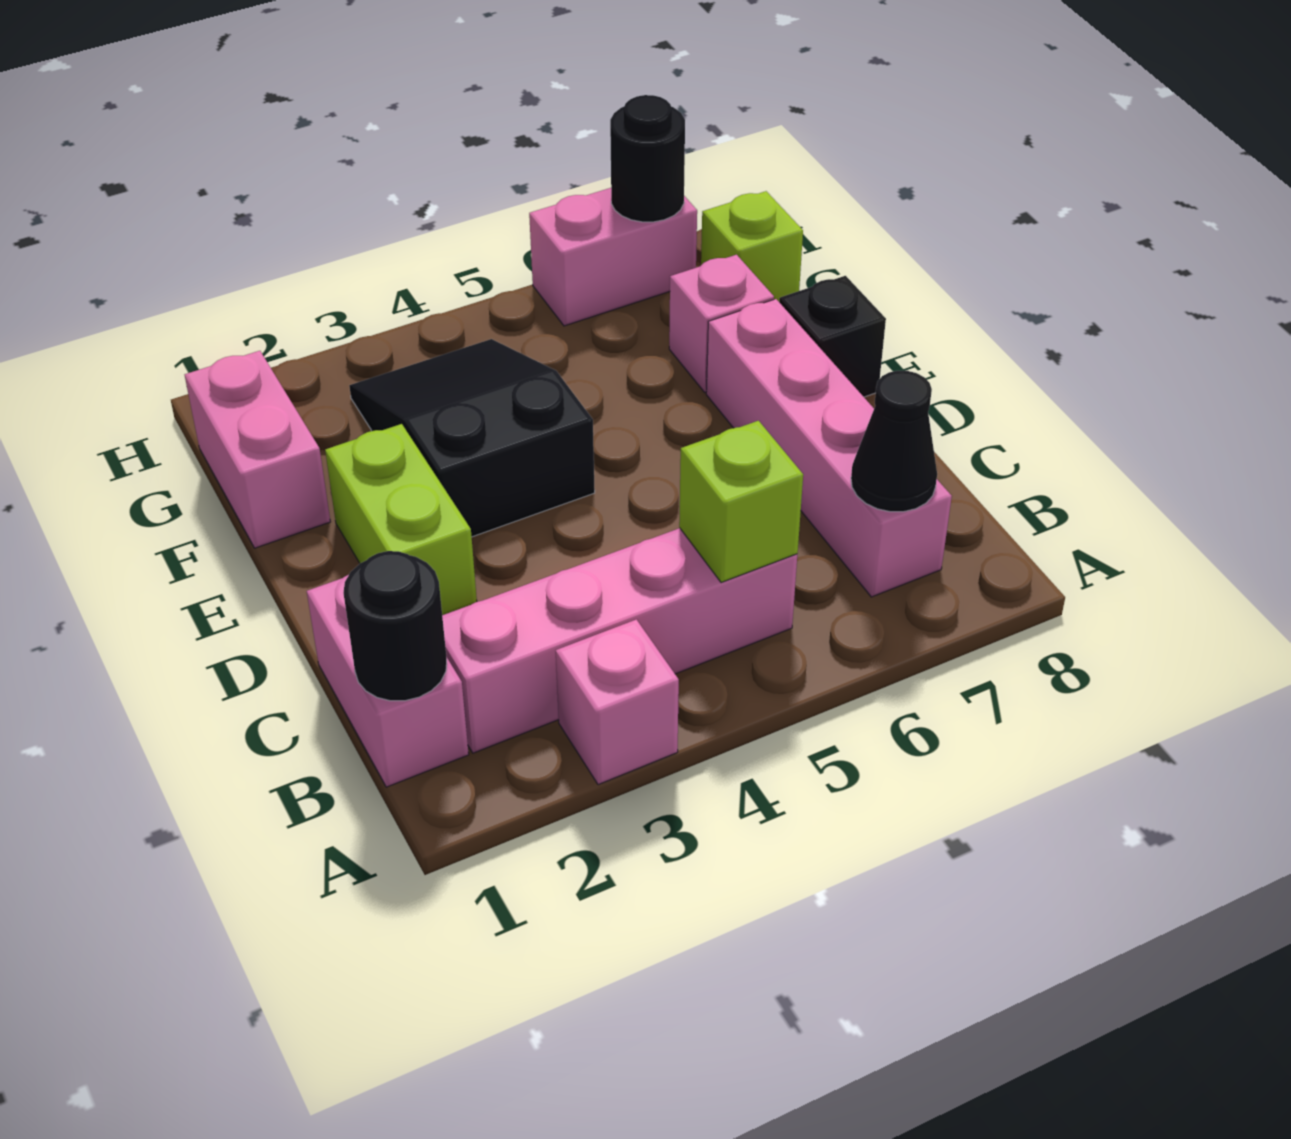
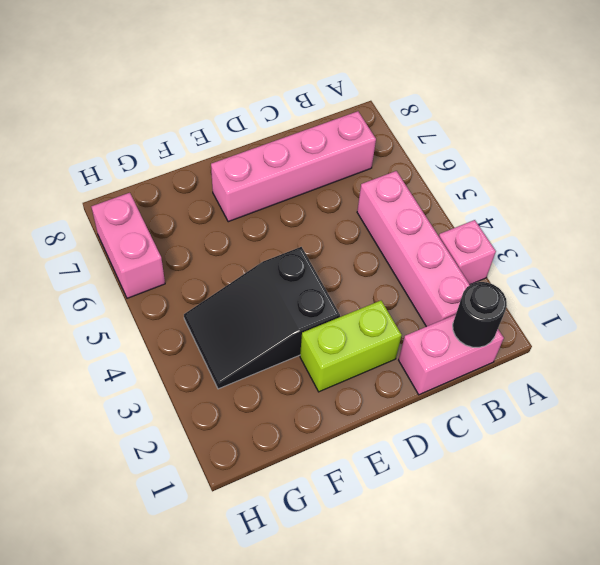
none -> black brick E8 level 1
none -> pink brick F1:G1 level 1
none -> pink brick F7 level 1

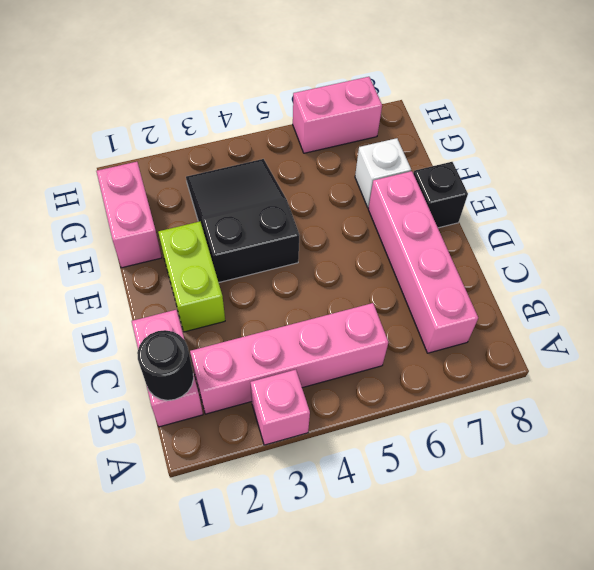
white brick F7 level 1 -> pink brick F7 level 1
none -> lime brick G8 level 1
none -> lime brick B5 level 2
none -> black cone B7 level 2

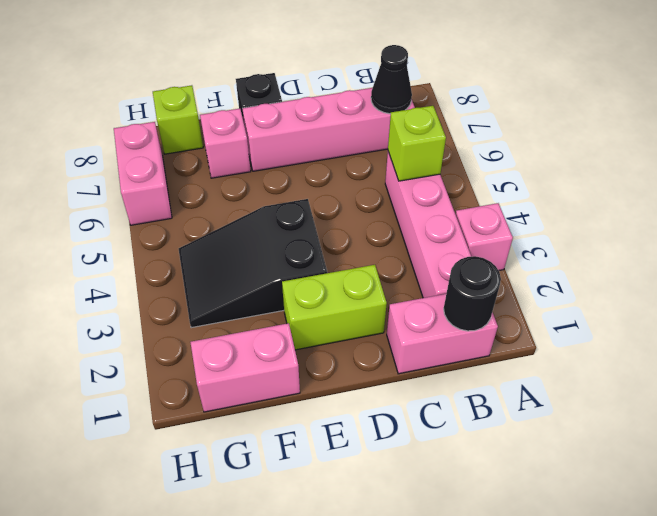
none -> black round brick H7 level 2

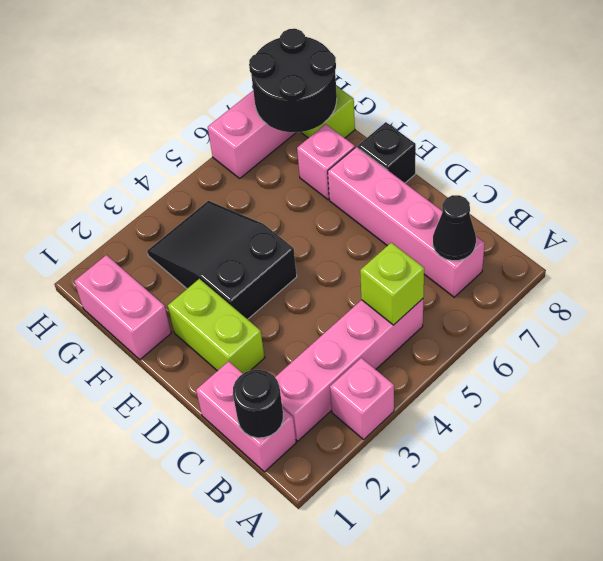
black round brick G7:H8 level 2 -> black round brick H7 level 2

